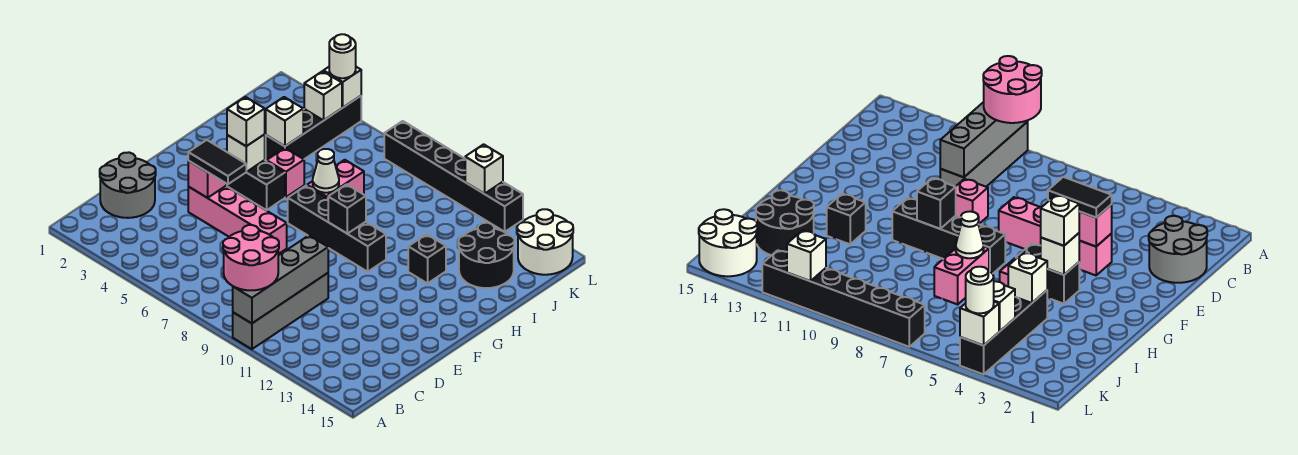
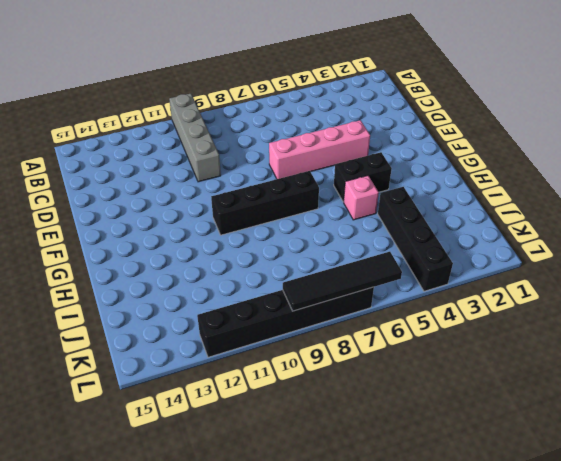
black tile L6:L9 level 2 -> none
none -> grey round brick C1:D2 level 1
none -> pink brick E9 level 1
none -> pink brick H7:I7 level 1

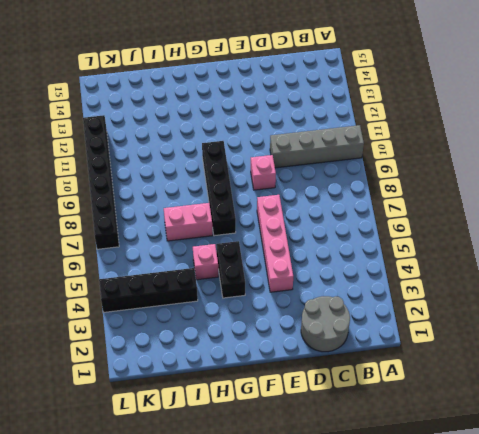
none -> black brick H12 level 1
none -> black round brick I13:J14 level 1
none -> white round brick K14:L15 level 1

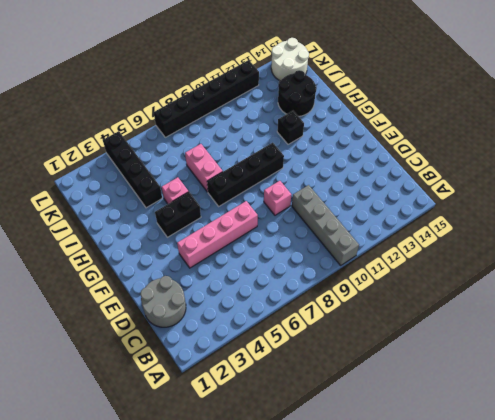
none -> grey brick A10:D10 level 2
none -> pink brick E4 level 2
none -> white brick G4 level 2

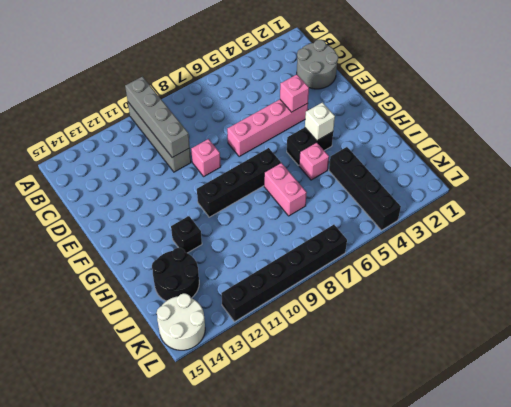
none -> black brick G9 level 2
none -> white cone H7 level 2
none -> white brick I4 level 2

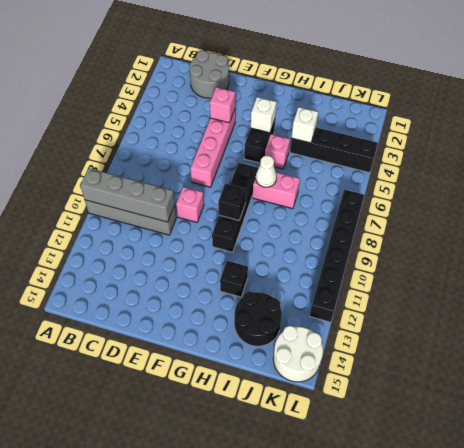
none -> white brick K4 level 2
none -> white brick L4 level 2
none -> white brick L11 level 2

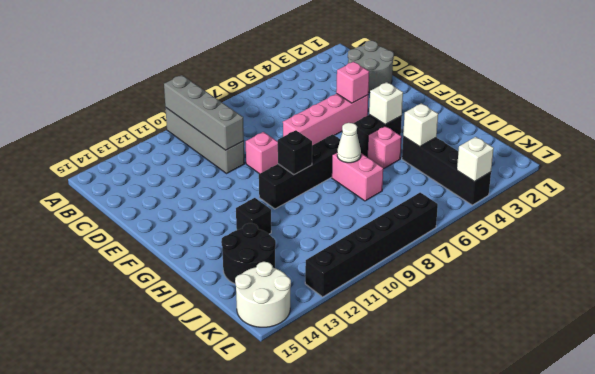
none -> white brick K4 level 2
none -> white brick L11 level 2
none -> pink round brick A9:B10 level 3

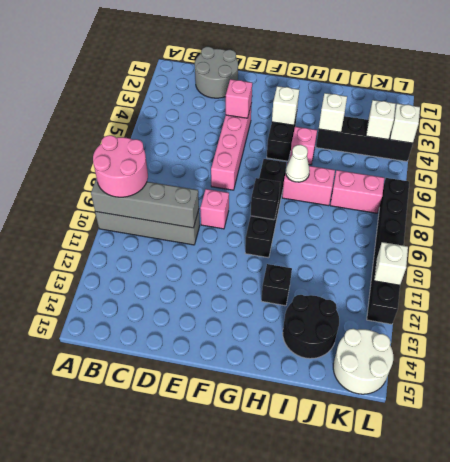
pink brick J7:K7 level 1 -> none
none -> black tile E4:E5 level 3
none -> white brick G4 level 3
none -> white round brick L4 level 3

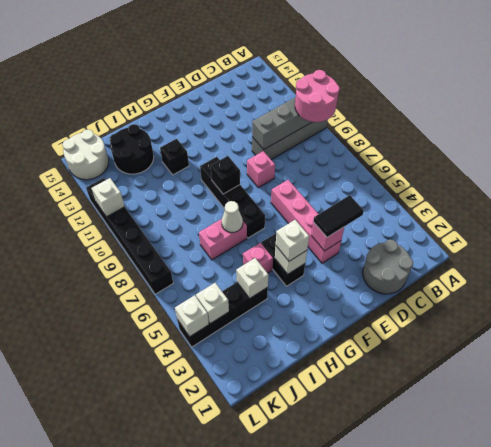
black tile D4:E4 level 3 -> black tile E4:E5 level 3
none -> white round brick L4 level 3

